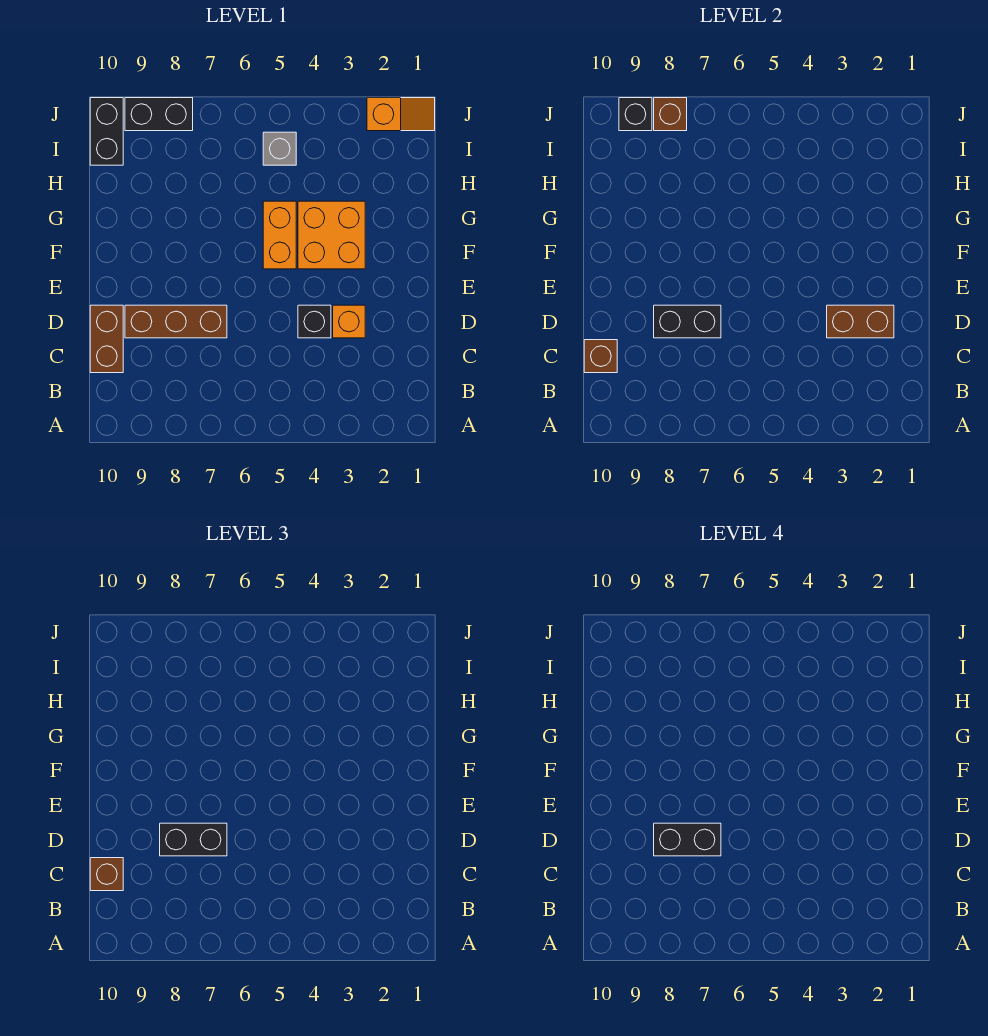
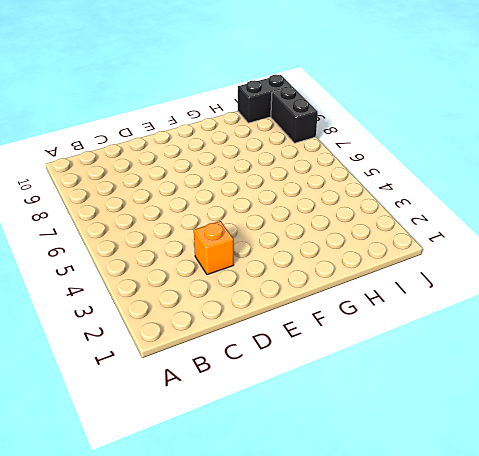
none -> brown brick C10:D10 level 1
none -> black brick D4 level 1
none -> brown brick D7:D9 level 1

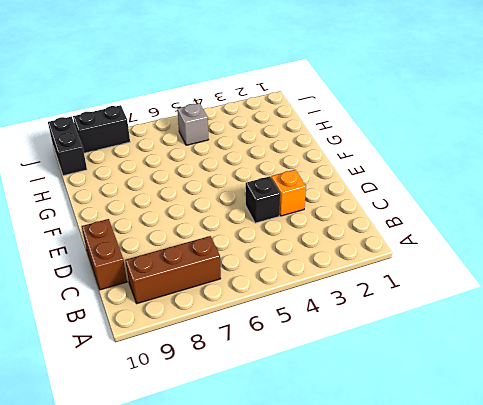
brown brick B7:B9 level 1 -> brown brick D7:D9 level 1
none -> orange brick F3:G4 level 1
none -> orange brick F5:G5 level 1
none -> orange slope J1:J2 level 1 top 2

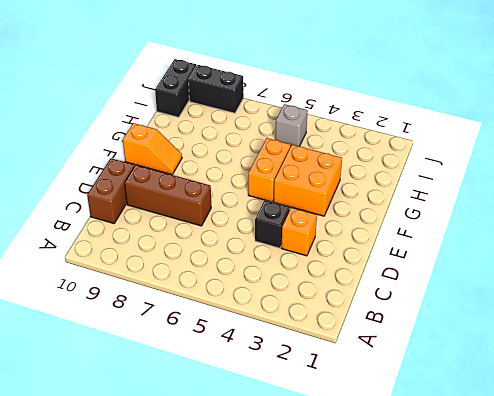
orange slope F9:F10 level 1 top 10 -> orange slope J1:J2 level 1 top 2
none -> brown brick C10 level 2
none -> brown brick D2:D3 level 2
none -> black brick D7:D8 level 2

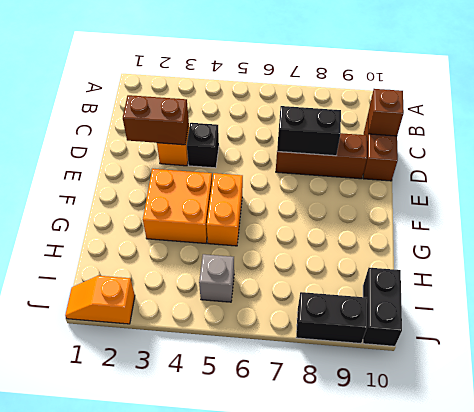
none -> brown brick J8 level 2
none -> black brick J9 level 2
none -> brown brick C10 level 3

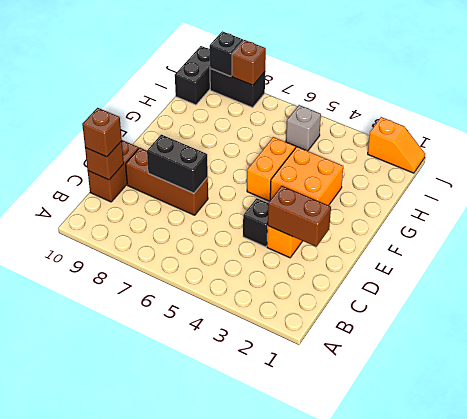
none -> black brick D7:D8 level 3
none -> black brick D7:D8 level 4

